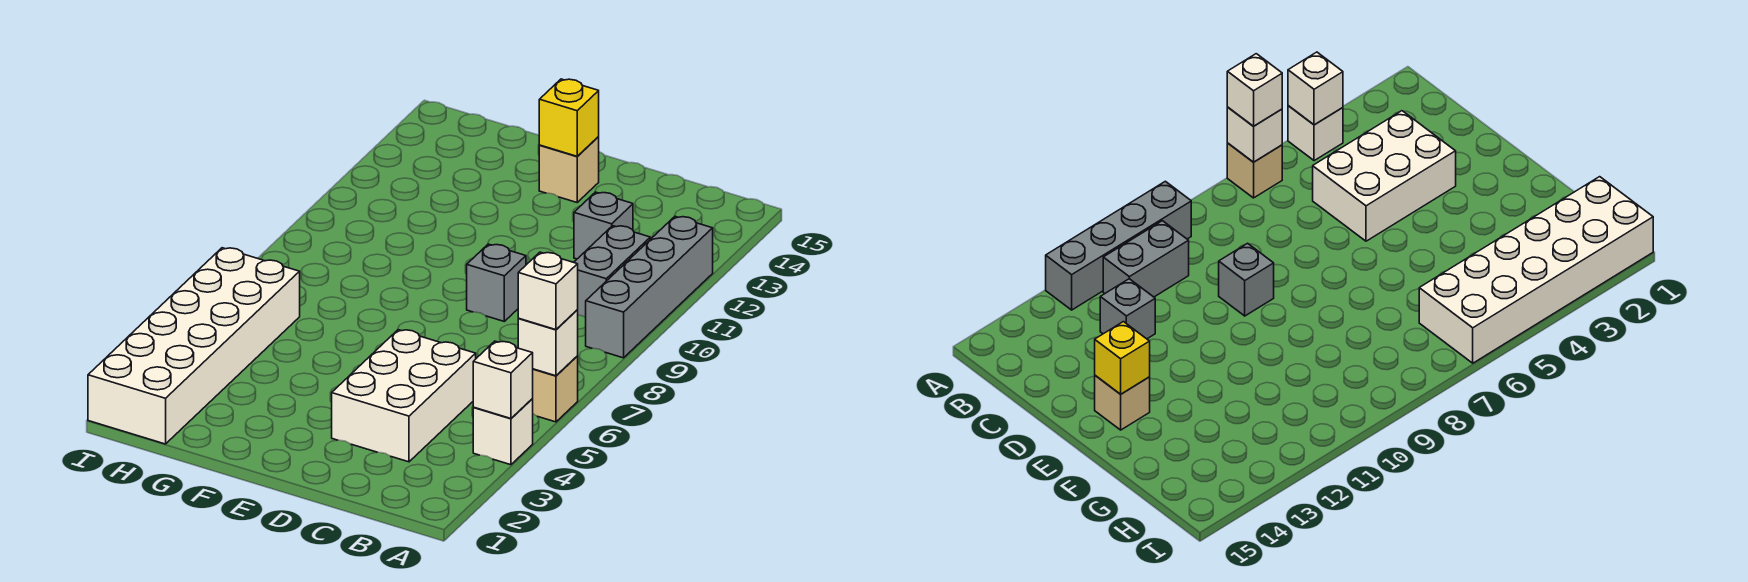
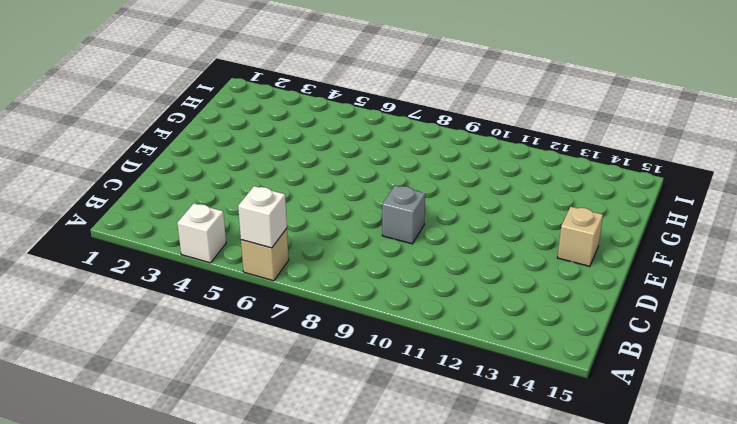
none -> grey brick A9:A12 level 1
none -> grey brick B10:B11 level 1
none -> white brick C3:D5 level 1

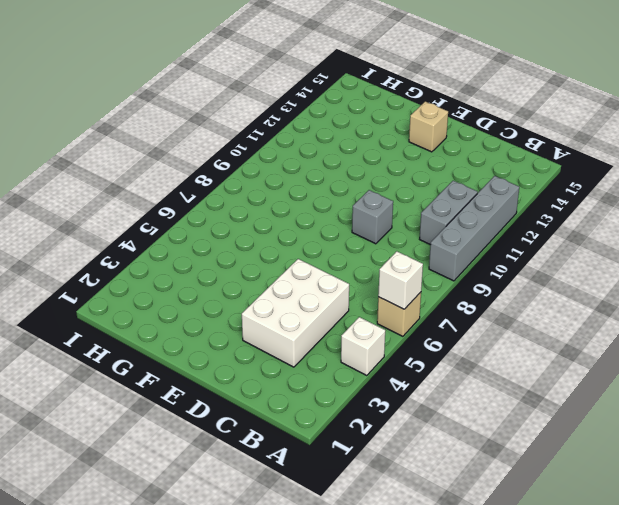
none -> grey brick C12 level 1
none -> white brick H1:I6 level 1
none -> white brick A4 level 2

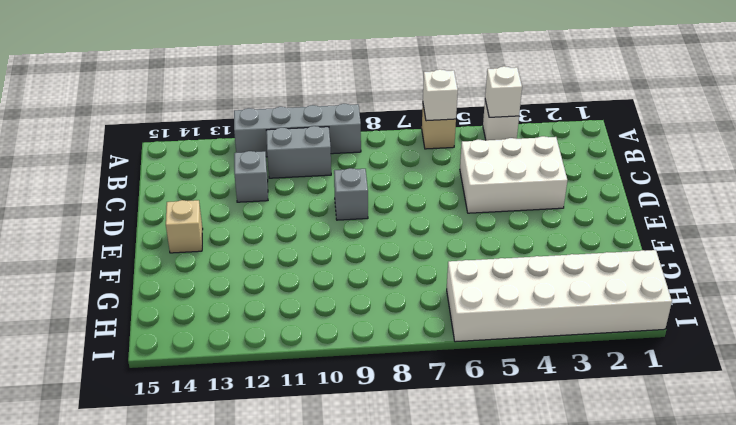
none -> yellow brick E14 level 2
none -> white brick A6 level 3

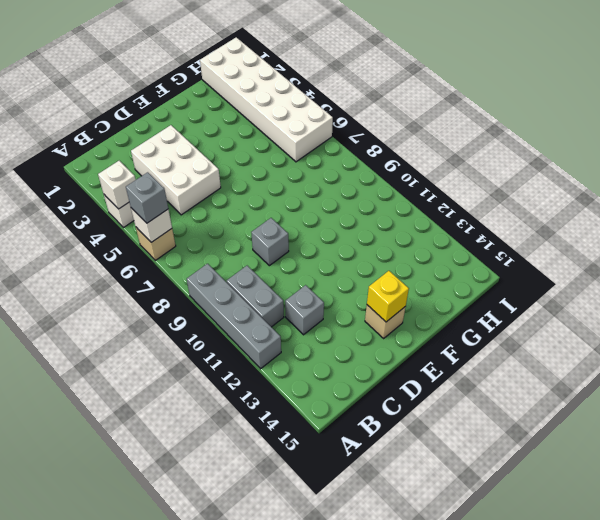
grey brick A6 level 3 -> white brick A6 level 3

